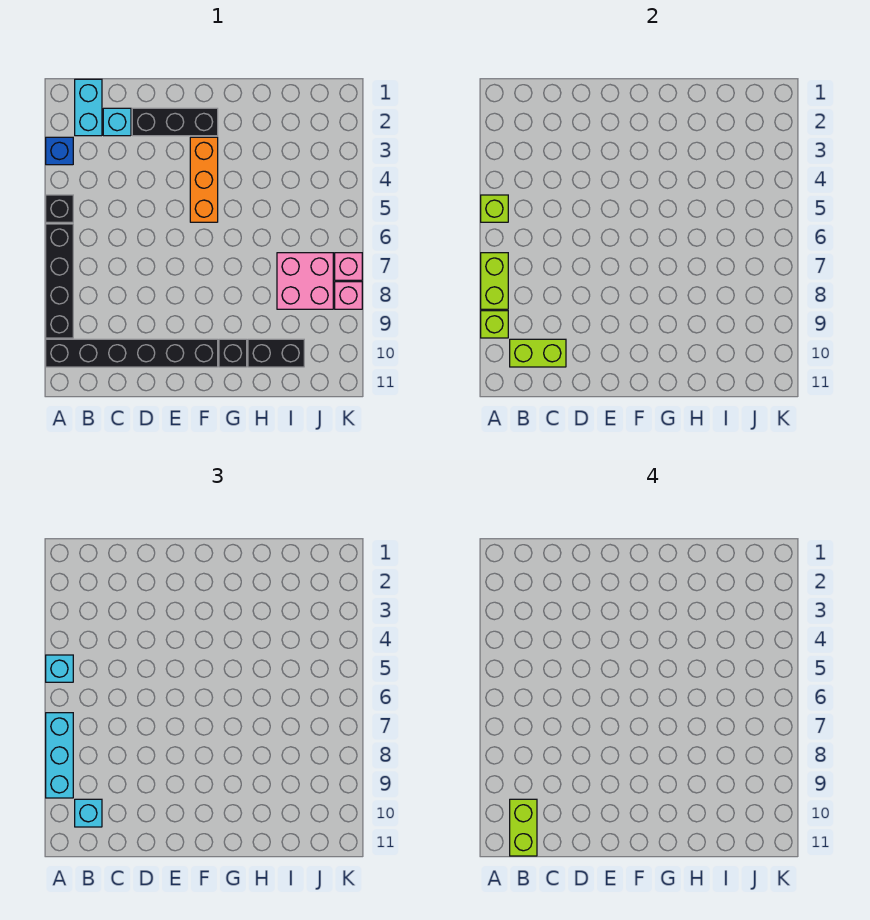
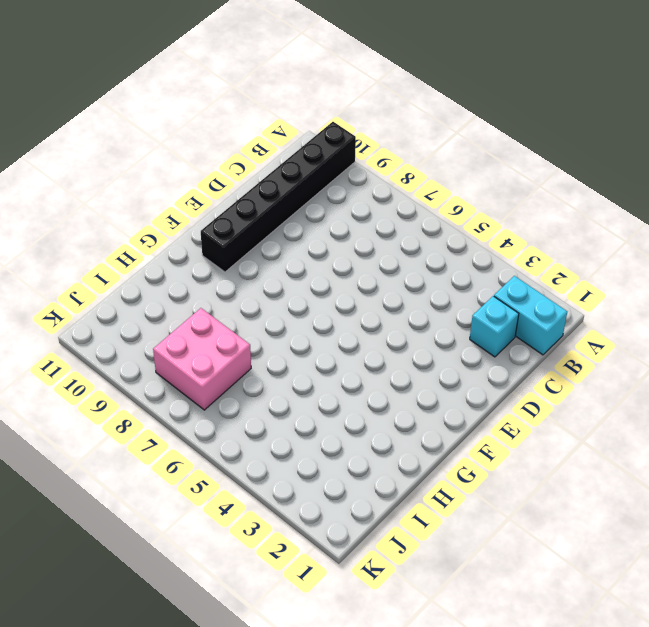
none -> blue brick A3 level 1
none -> black brick A5 level 1
none -> black brick A6:A9 level 1

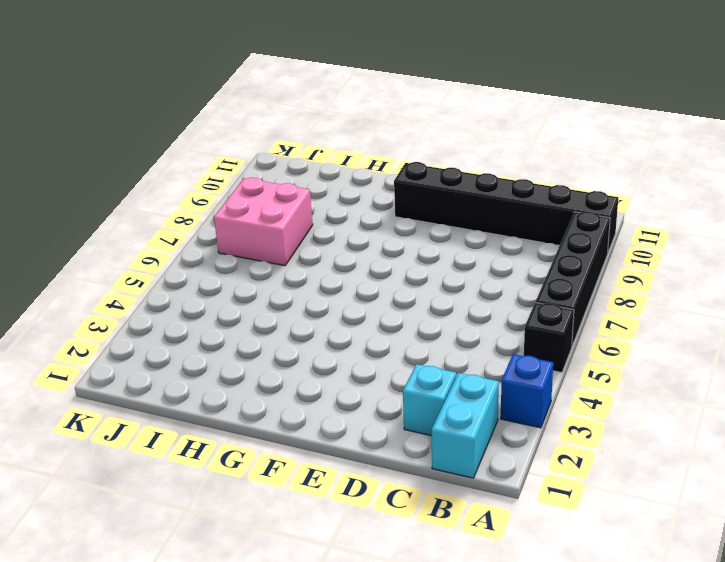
none -> black brick D2:F2 level 1
none -> orange brick F3:F5 level 1
none -> black brick G10 level 1

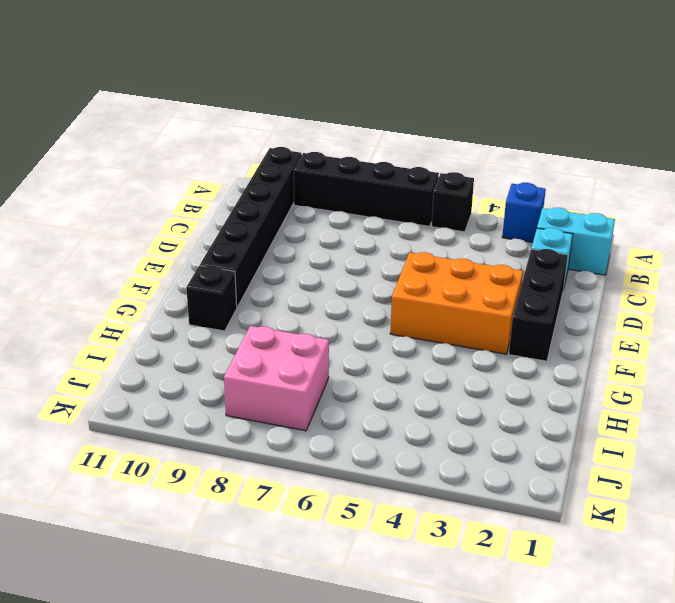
orange brick E3:F5 level 1 -> orange brick F3:F5 level 1
none -> black brick H10:I10 level 1
none -> pink brick K7 level 1
none -> pink brick K8 level 1

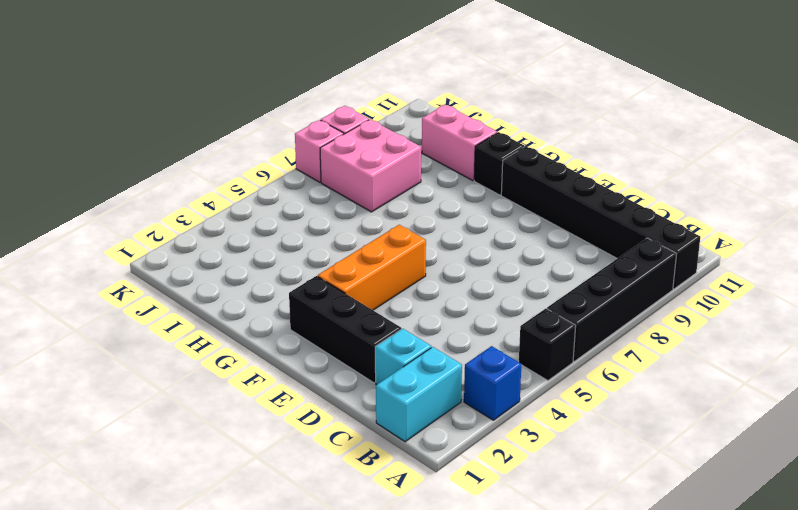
pink brick H10:I10 level 1 -> black brick H10:I10 level 1
none -> lime brick A5 level 2
none -> lime brick A7:A8 level 2
none -> lime brick A9 level 2

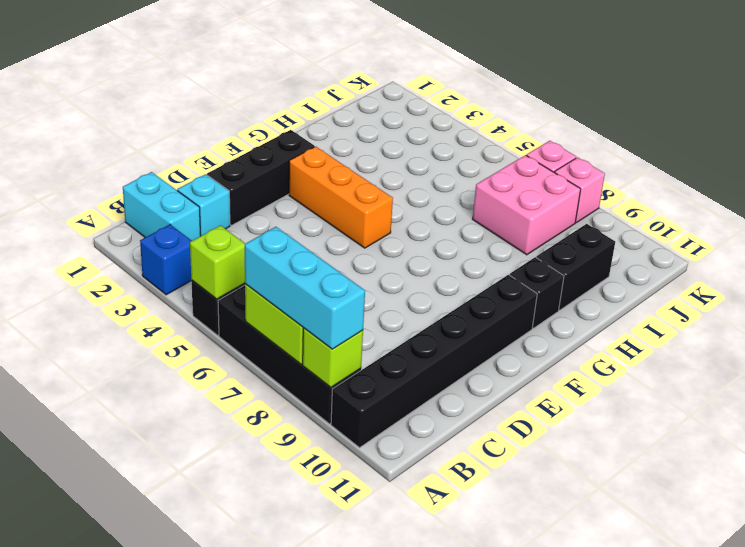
none -> lime brick B10:C10 level 2
none -> cyan brick A5 level 3
none -> cyan brick B10 level 3

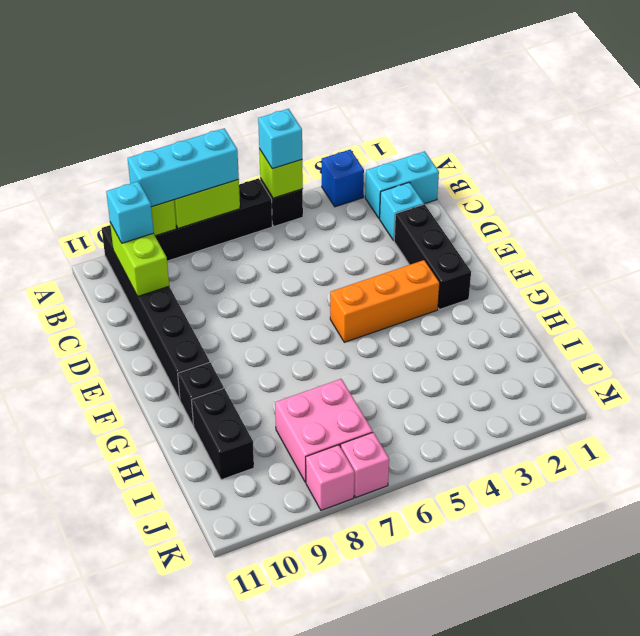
none -> lime brick B10:B11 level 4

